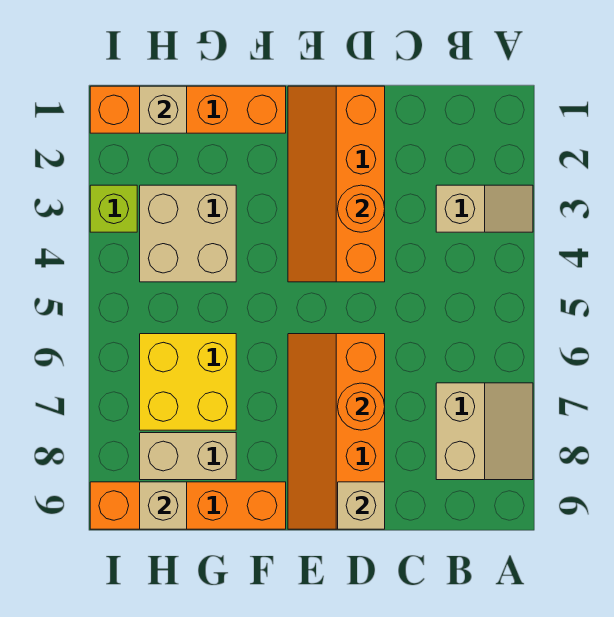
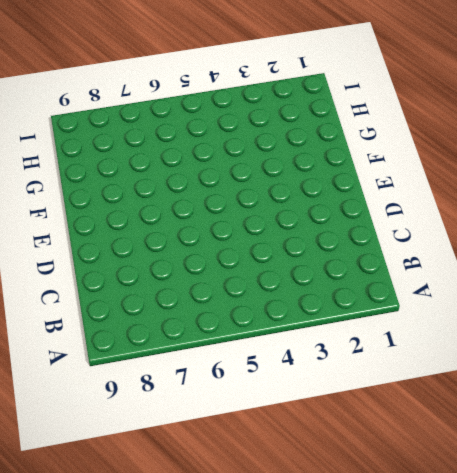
none -> tan slope A3:B3 level 1 top B
none -> tan slope A7:B8 level 1 top B
none -> orange slope D1:E4 level 1 top D

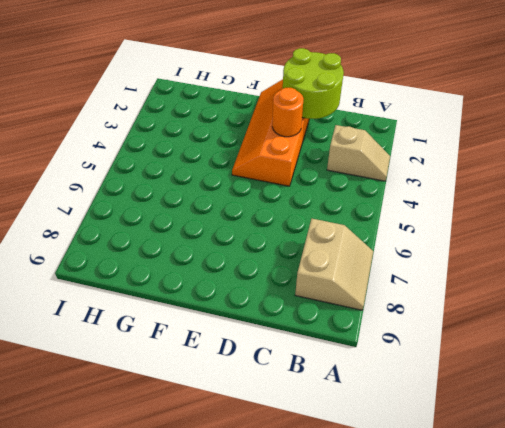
lime round brick C1:D2 level 2 -> none
none -> orange slope D6:E9 level 1 top D
none -> orange brick F1:I1 level 1
none -> orange brick F9:I9 level 1

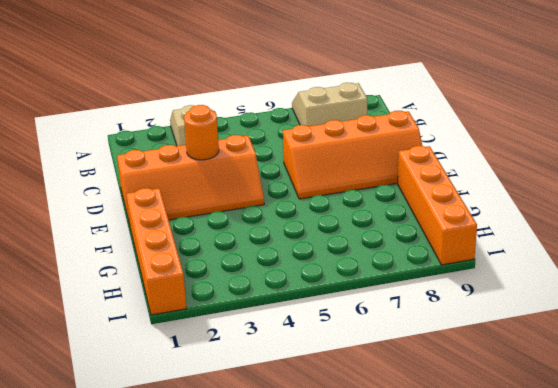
none -> tan brick G3:H4 level 1
none -> yellow brick G6:H7 level 1
none -> tan brick G8:H8 level 1

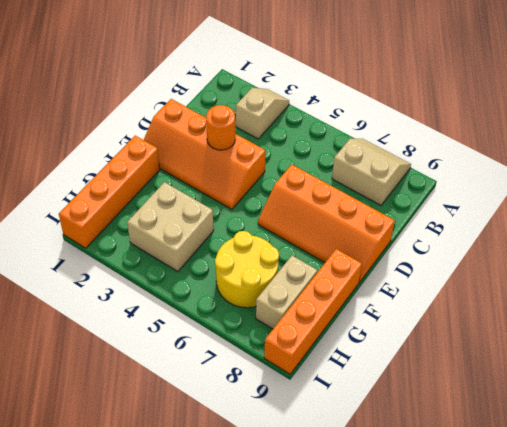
yellow round brick G6:H7 level 1 -> yellow brick G6:H7 level 1
none -> lime brick I3 level 1
none -> orange round brick D7 level 2
none -> tan brick D9 level 2

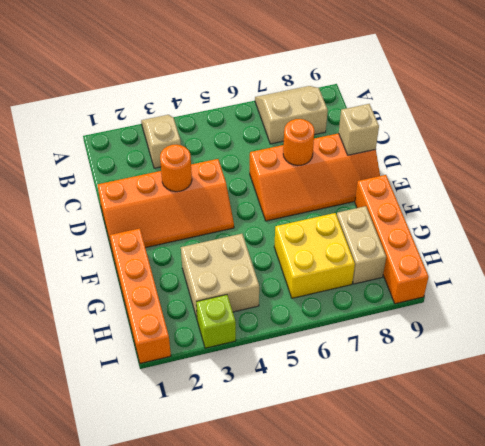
none -> tan brick H1 level 2
none -> tan brick H9 level 2

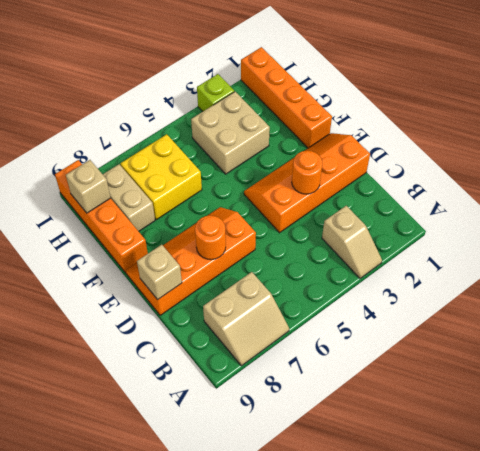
none -> tan brick H1 level 2

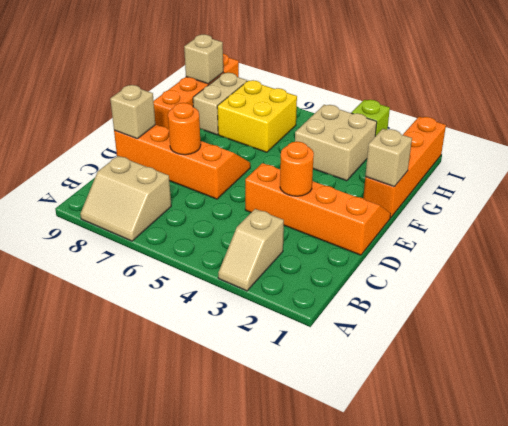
tan brick F1 level 2 -> tan brick H1 level 2

